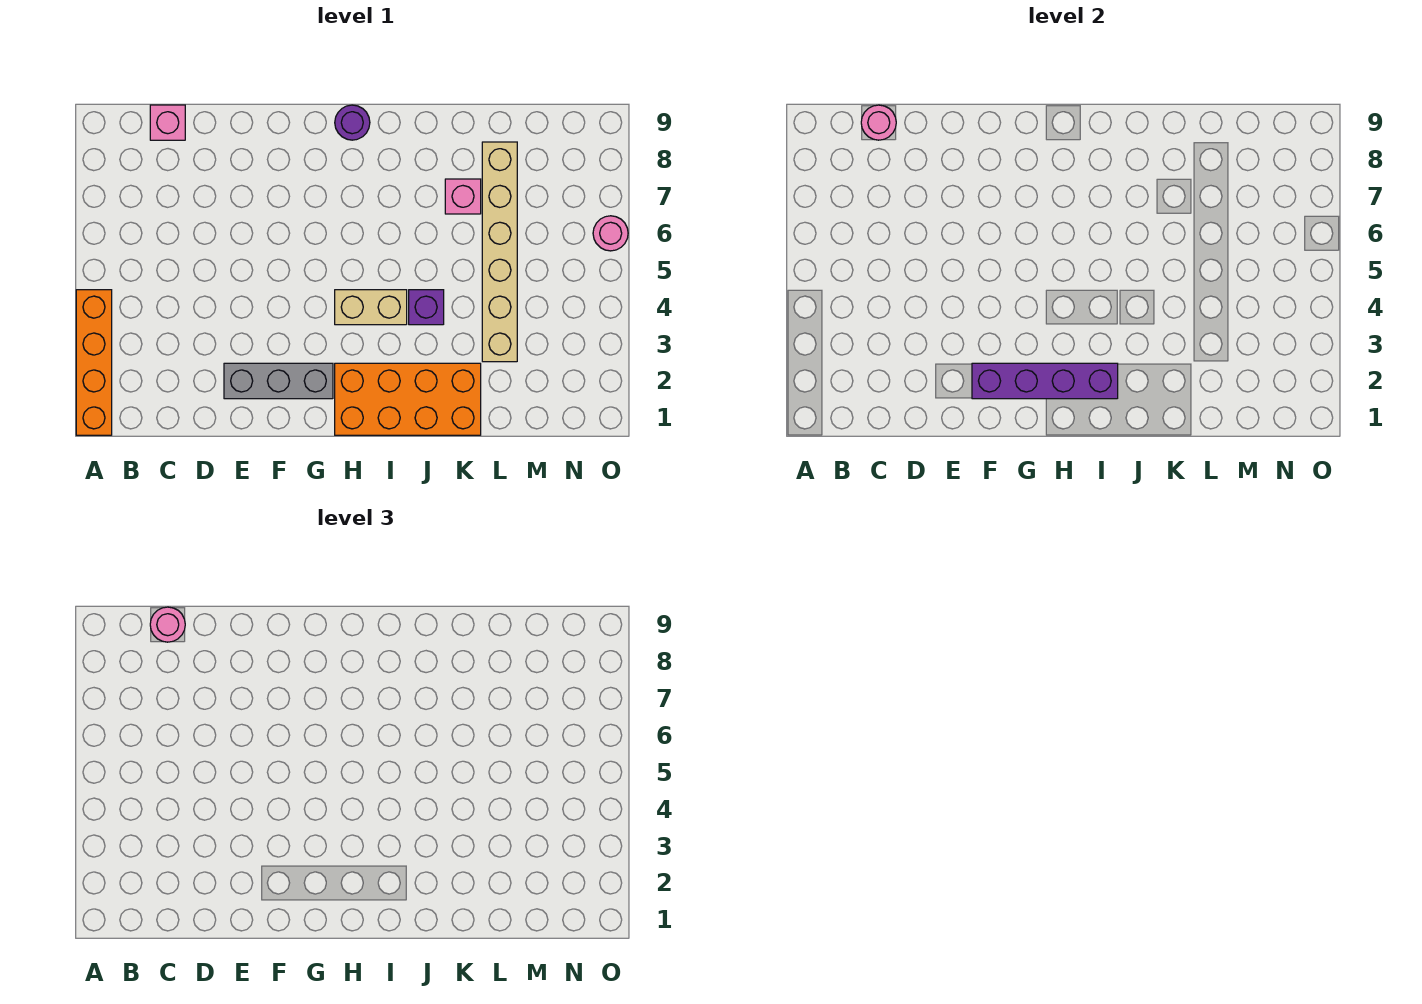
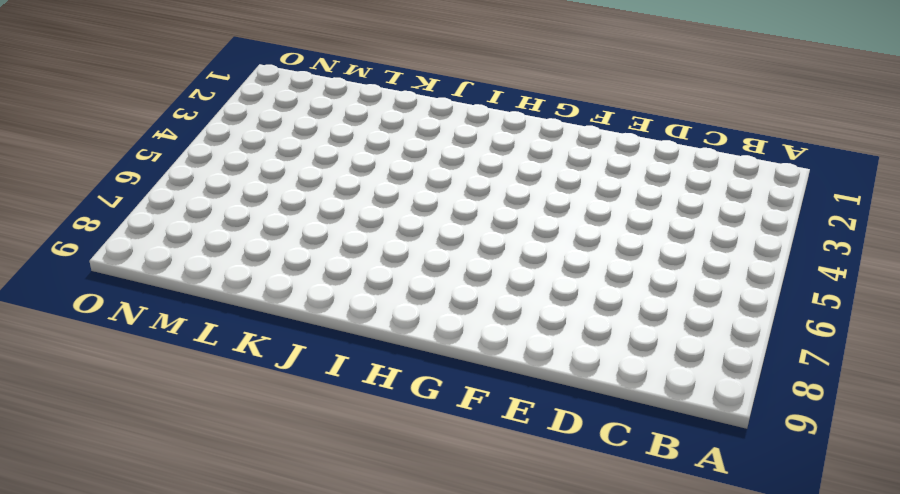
none -> orange brick A1:A4 level 1
none -> pink brick C9 level 1
none -> grey brick E2:G2 level 1

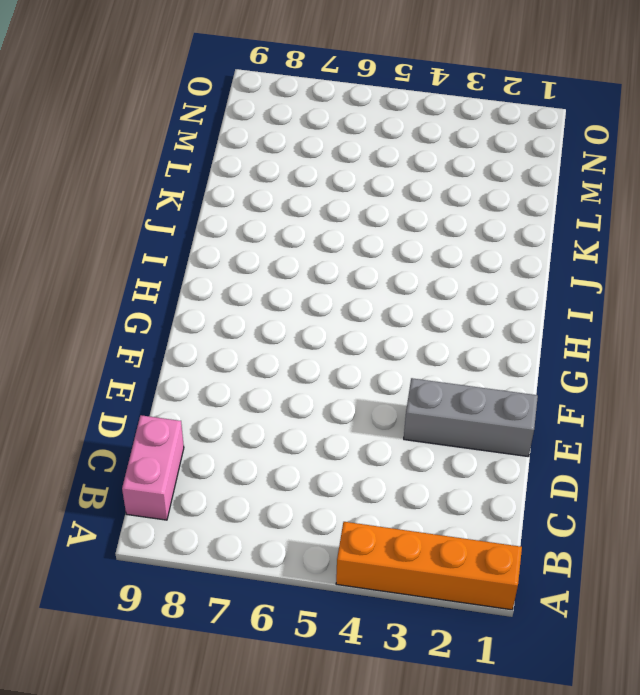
pink brick B9:C9 level 1 -> pink brick C9 level 1
grey brick E1:E3 level 1 -> grey brick E2:G2 level 1
none -> orange brick H1:K2 level 1
none -> tan brick H4:I4 level 1
none -> purple round brick H9 level 1

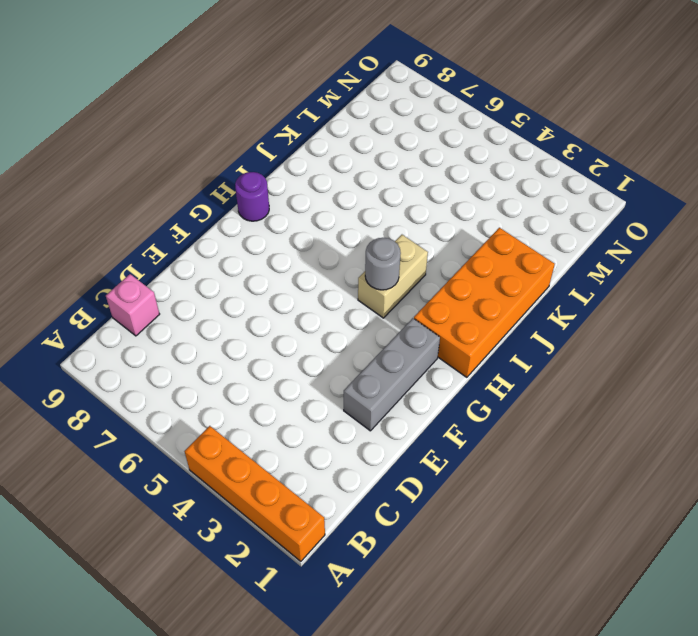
grey round brick H4 level 2 -> none
none -> purple brick J4 level 1
none -> pink brick K7 level 1
none -> tan brick L3:L8 level 1

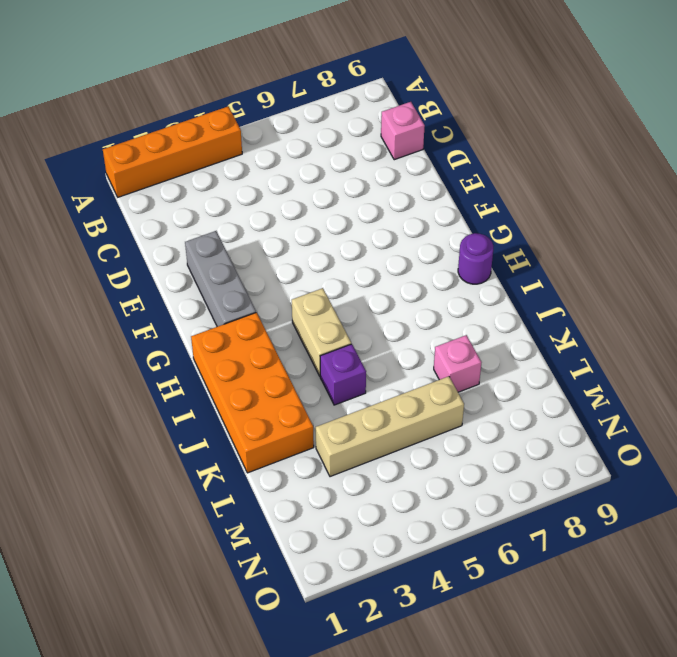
tan brick L3:L6 level 1 -> tan brick L3:L8 level 1
none -> pink round brick O6 level 1
none -> pink round brick C9 level 2
none -> purple brick F2:I2 level 2

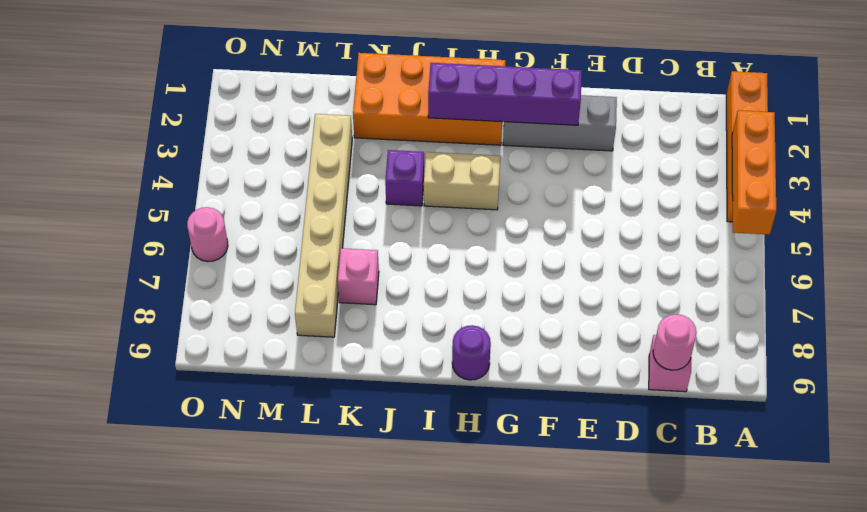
orange brick A3:A5 level 2 -> none
none -> pink round brick C9 level 3

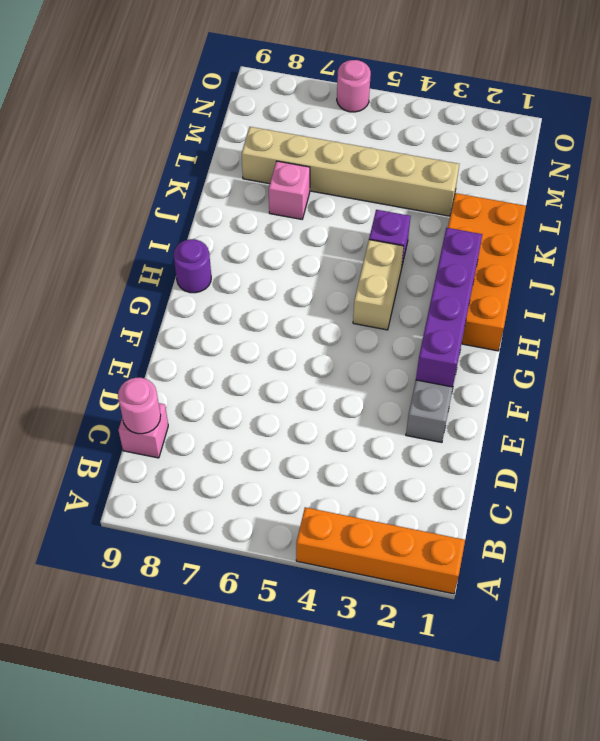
none -> pink round brick C9 level 3

